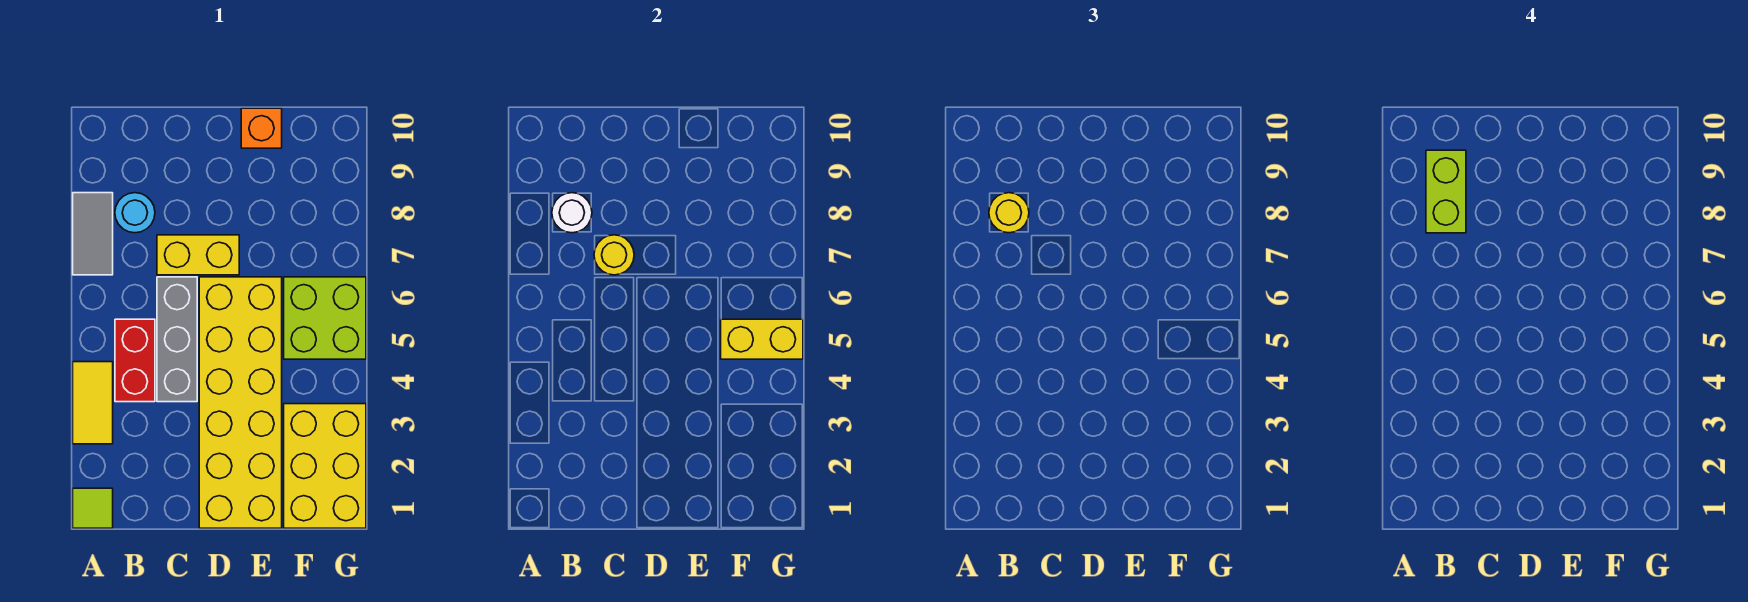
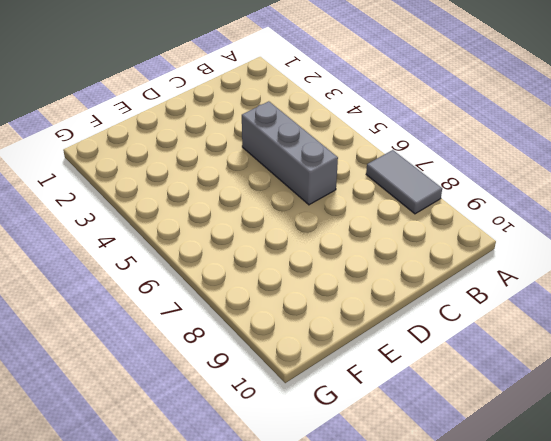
none -> lime tile A1 level 1
none -> yellow tile A3:A4 level 1
none -> red brick B4:B5 level 1

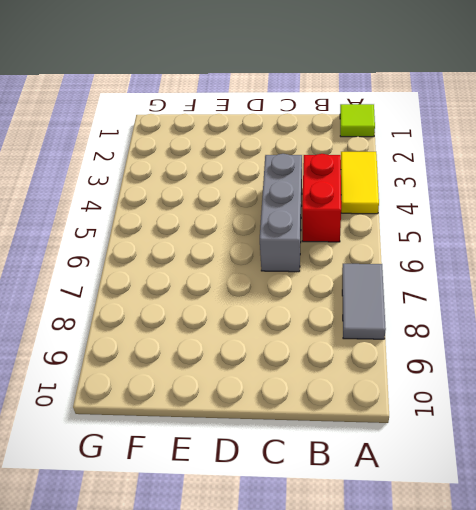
none -> cyan round brick B8 level 1
none -> yellow brick C7:D7 level 1
none -> yellow brick D1:E6 level 1

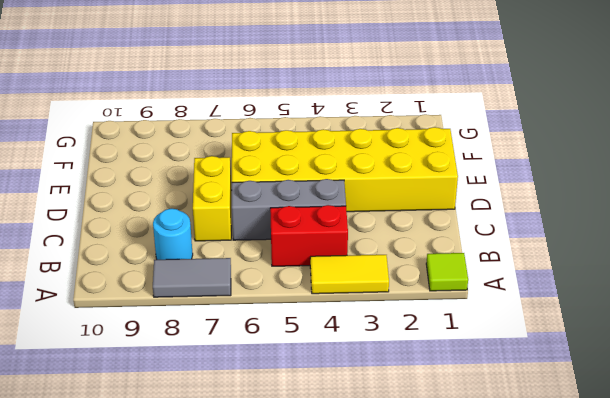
none -> orange brick E10 level 1
none -> yellow brick F1:G3 level 1
none -> lime brick F5:G6 level 1

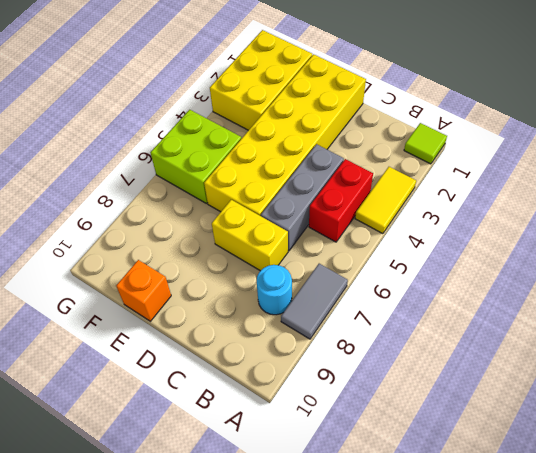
none -> white round brick B8 level 2
none -> yellow round brick C7 level 2
none -> yellow brick F5:G5 level 2

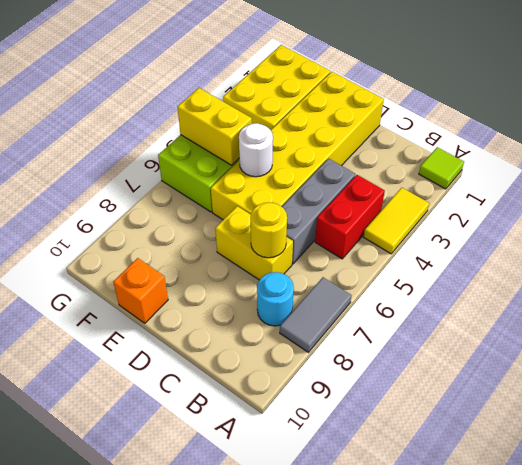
white round brick E5 level 2 -> white round brick B8 level 2
none -> yellow round brick B8 level 3
none -> lime brick B8:B9 level 4

